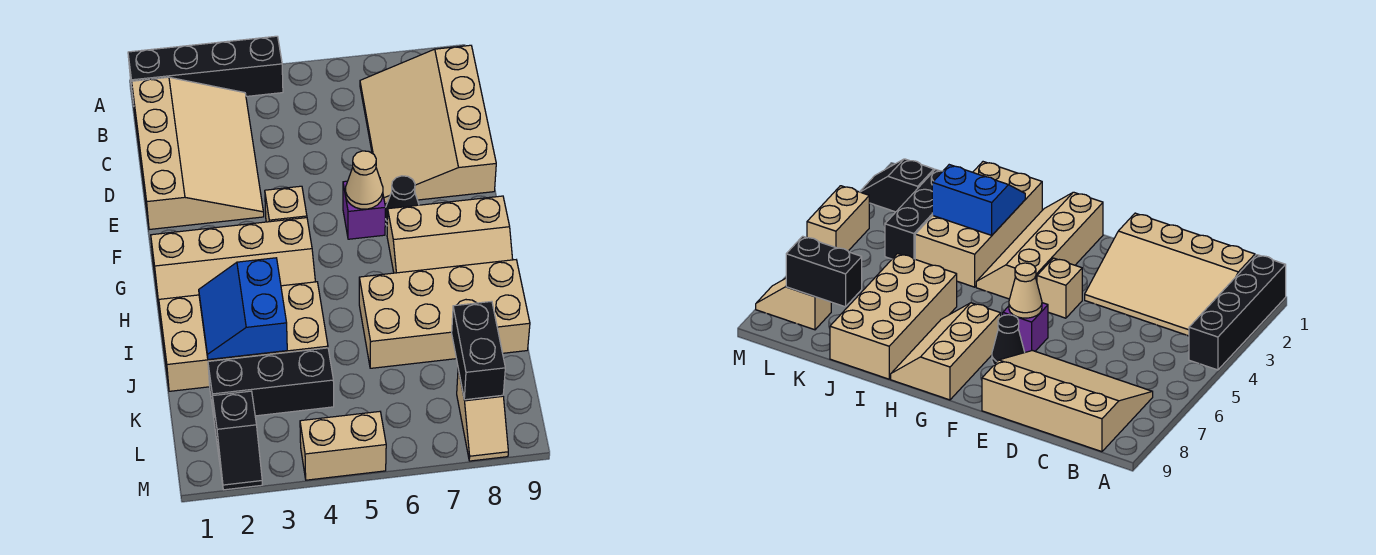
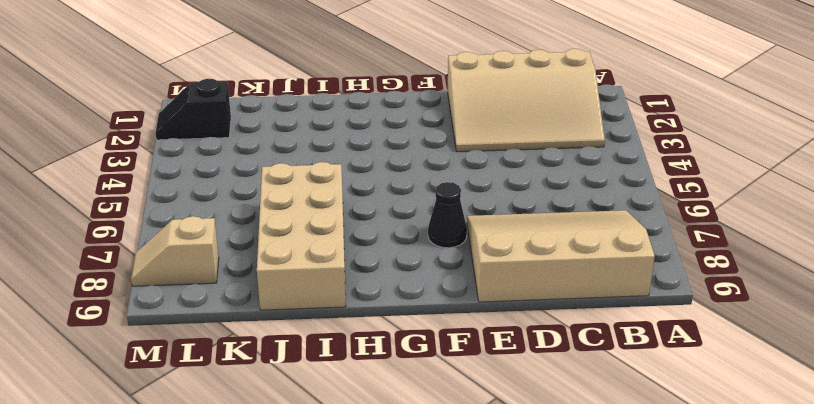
none -> black brick A1:A4 level 1
none -> tan brick F4 level 1
none -> purple brick F6 level 1

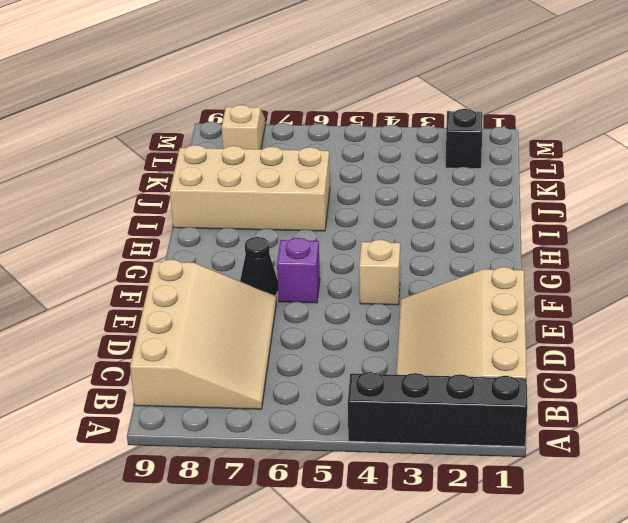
none -> tan slope G1:H4 level 1 top G
none -> tan slope G7:H9 level 1 top G
none -> tan brick I1:J4 level 1

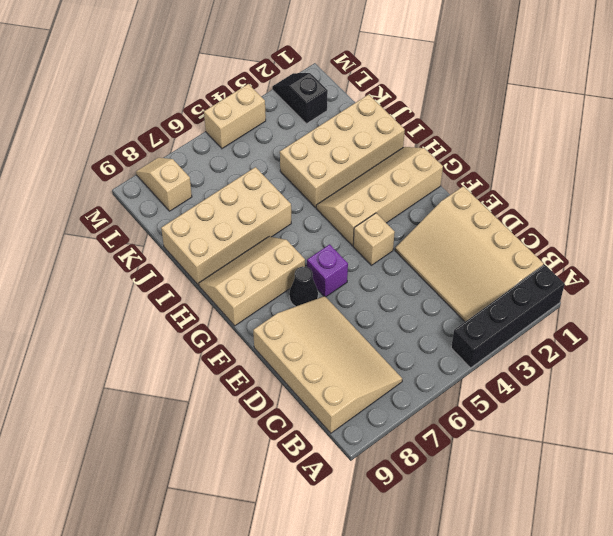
none -> black brick K2:K4 level 1
none -> tan cone F6 level 2
none -> blue slope I2:J3 level 2 top 3

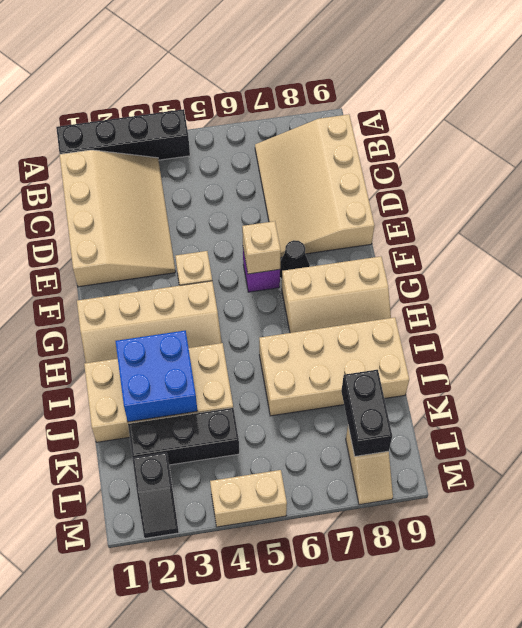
tan brick F6 level 2 -> tan cone F6 level 2
blue brick I2:J3 level 2 -> blue slope I2:J3 level 2 top 3

